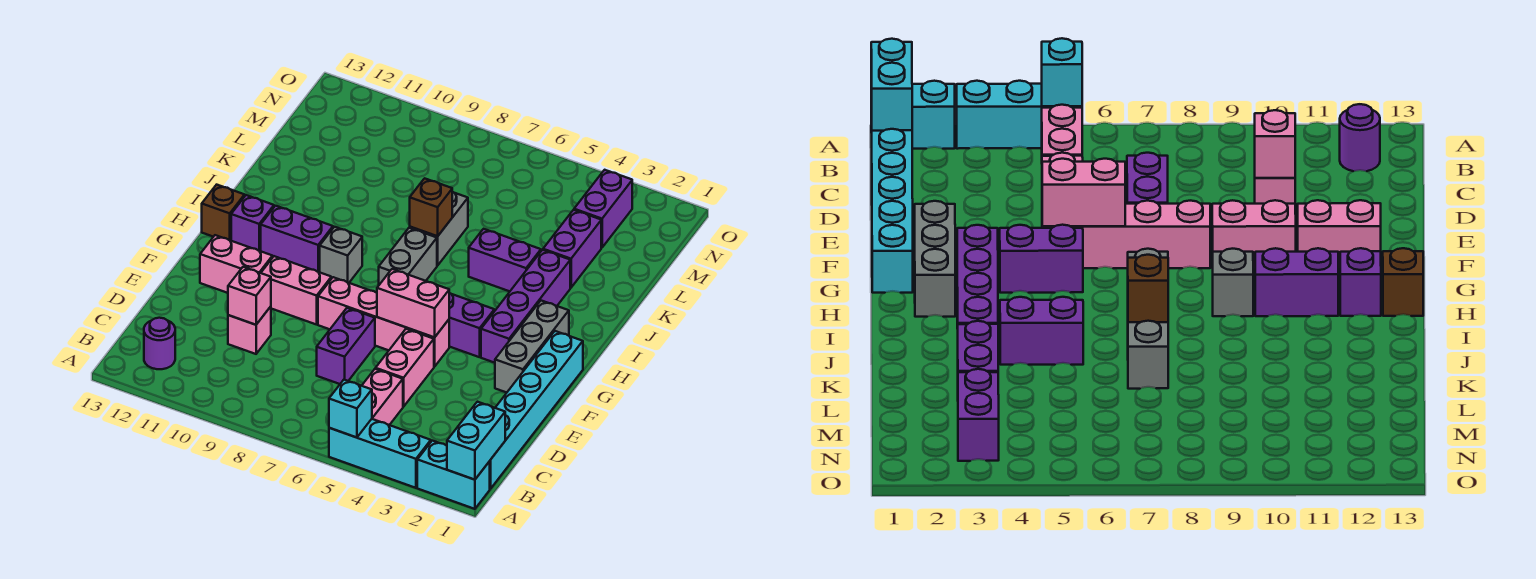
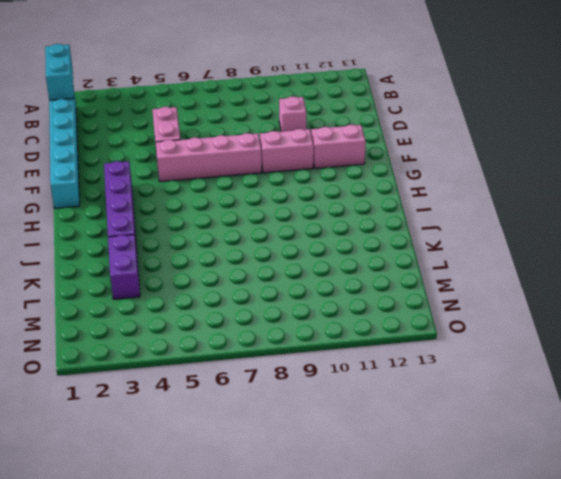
none -> cyan brick A1:A2 level 1
none -> cyan brick A3:A5 level 1
none -> pink brick B5:C5 level 1

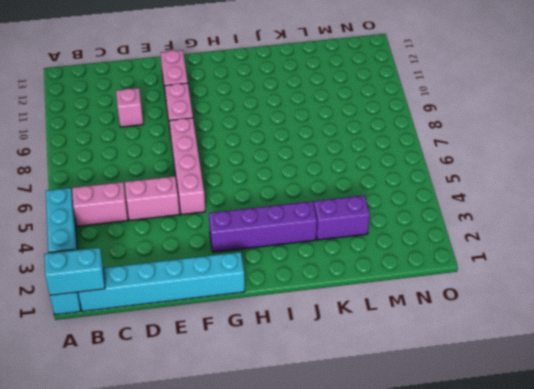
none -> purple round brick B12 level 1
none -> purple brick D7:E7 level 1
none -> grey brick F2:H2 level 1

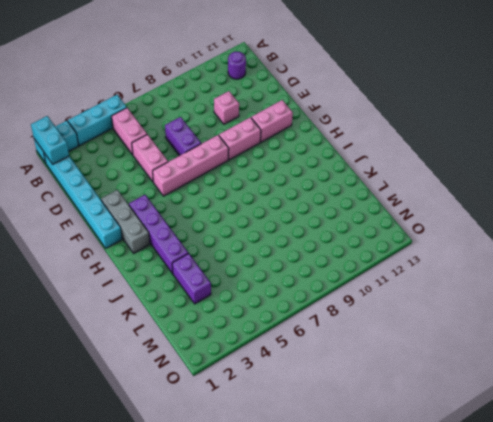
none -> purple brick G4:G5 level 1
none -> grey brick H7:I7 level 1
none -> grey brick H9 level 1

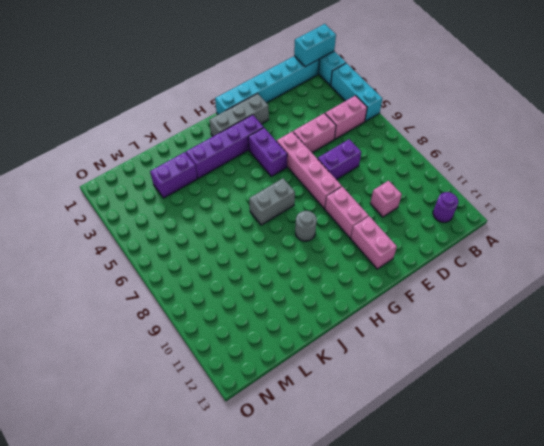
grey round brick H9 level 1 -> grey brick H9 level 1
none -> purple brick H10:H11 level 1
none -> purple brick H12 level 1
none -> brown brick H13 level 1

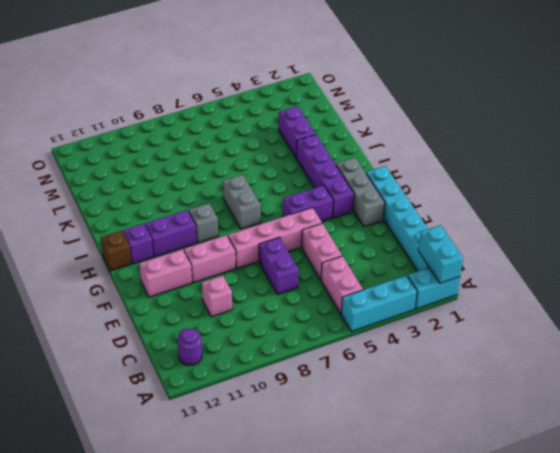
none -> purple brick J4:J5 level 1
none -> grey brick J7:K7 level 1
none -> purple brick M3:N3 level 1

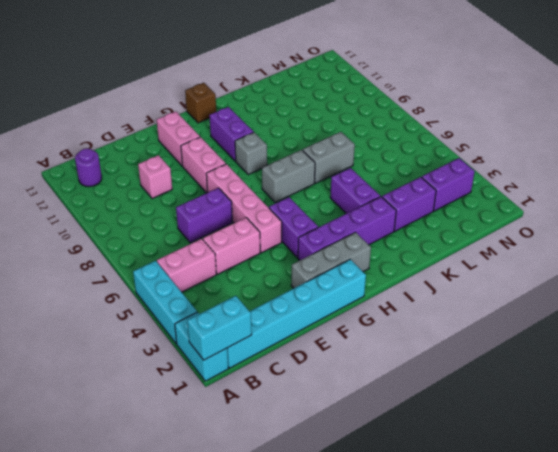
none -> purple brick H12 level 1
none -> cyan brick A5 level 2
none -> pink brick D10 level 2

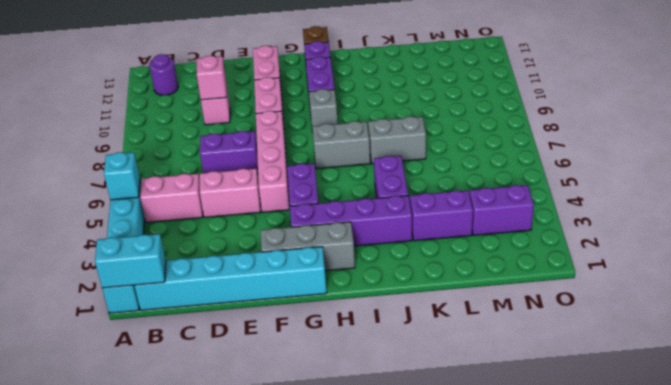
none -> pink brick F5:F6 level 2
none -> brown brick J7 level 2

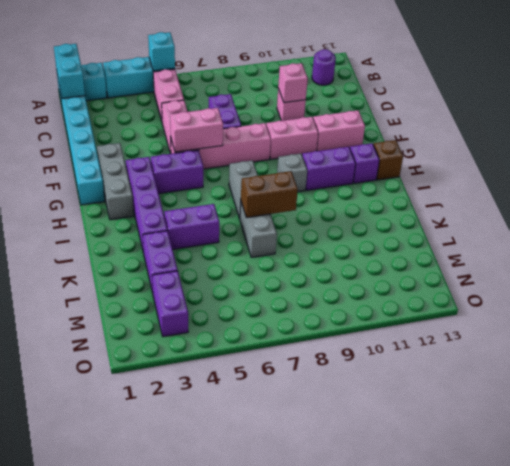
brown brick J7:J8 level 2 -> brown brick J7 level 2

